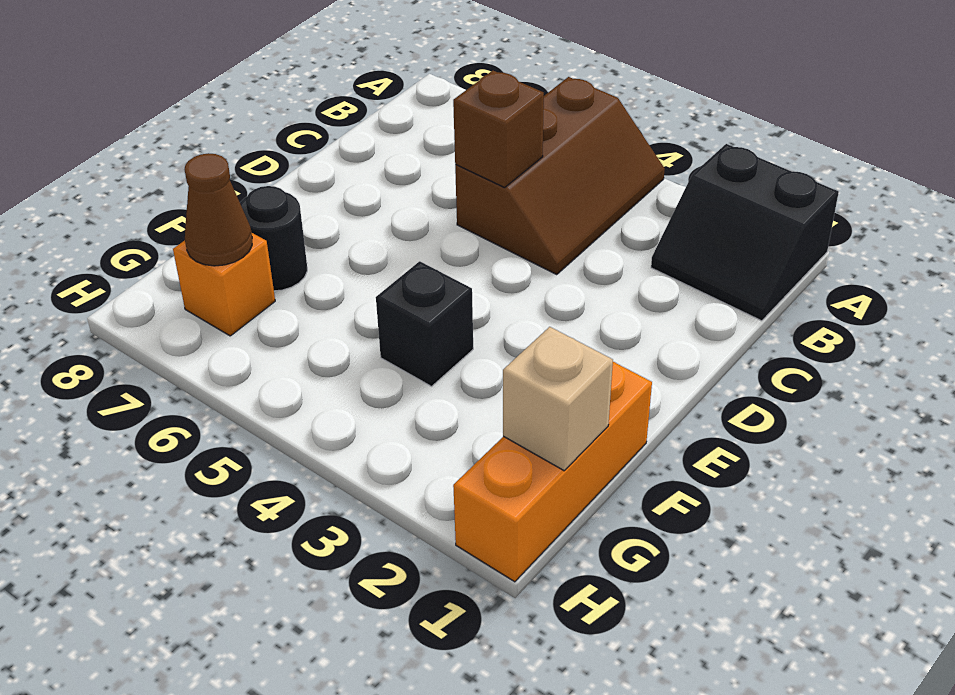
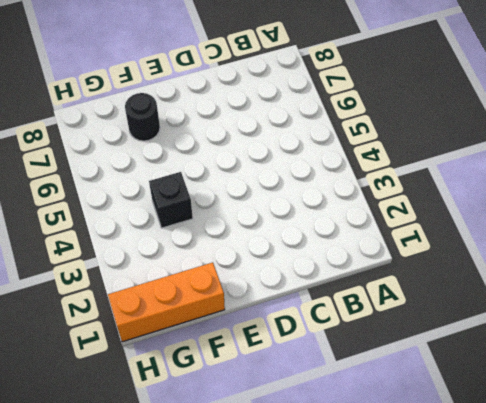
none -> black slope A1:B2 level 1 top A
none -> brown slope A4:C5 level 1 top 5

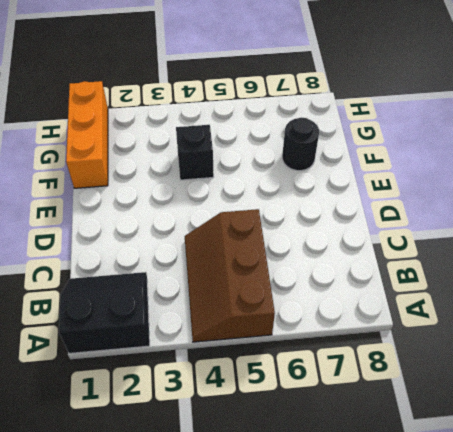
none -> orange brick G7 level 1
none -> brown brick C5 level 2

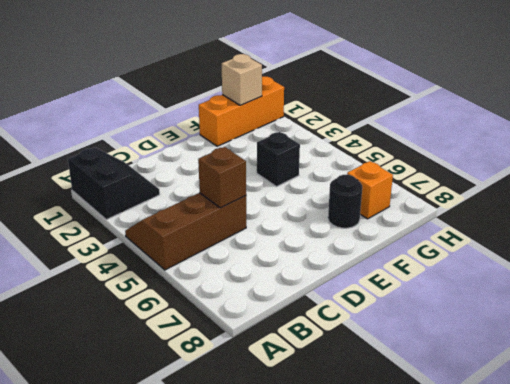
none -> brown cone G7 level 2

